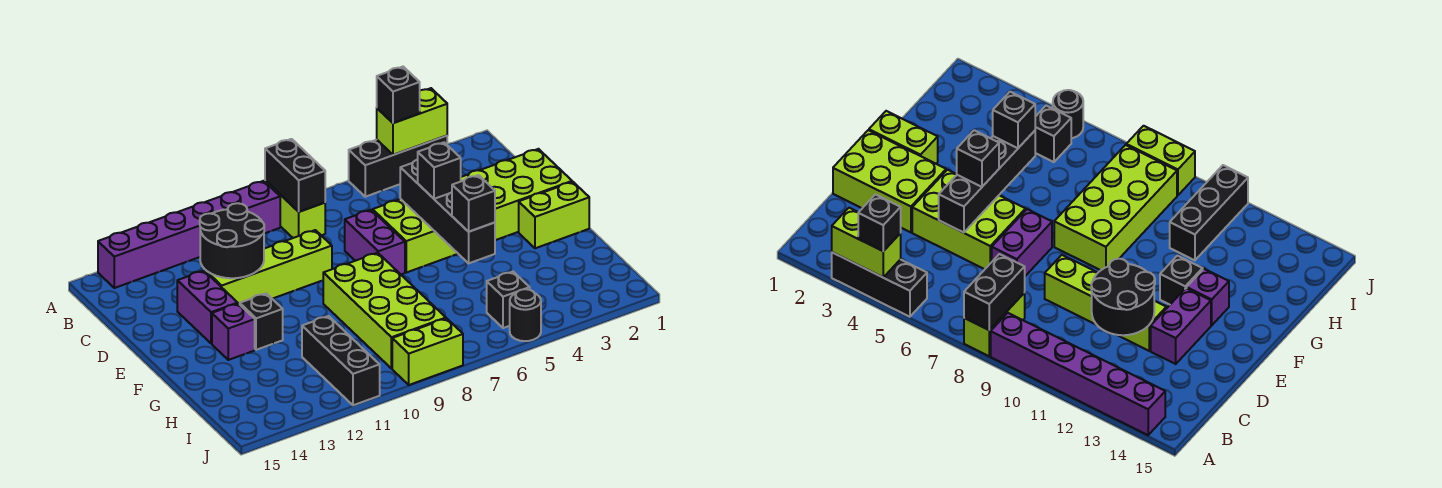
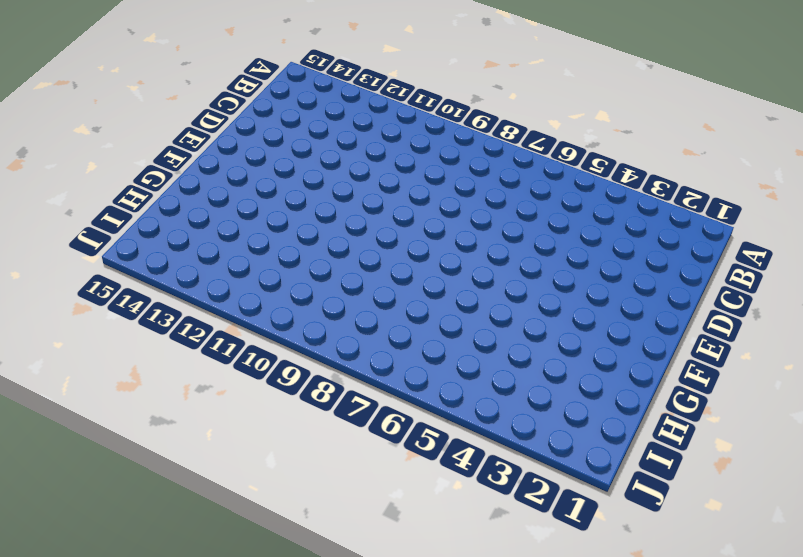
none -> black brick A3:A5 level 1
none -> lime brick A8:B8 level 1
none -> purple brick A9:A14 level 1

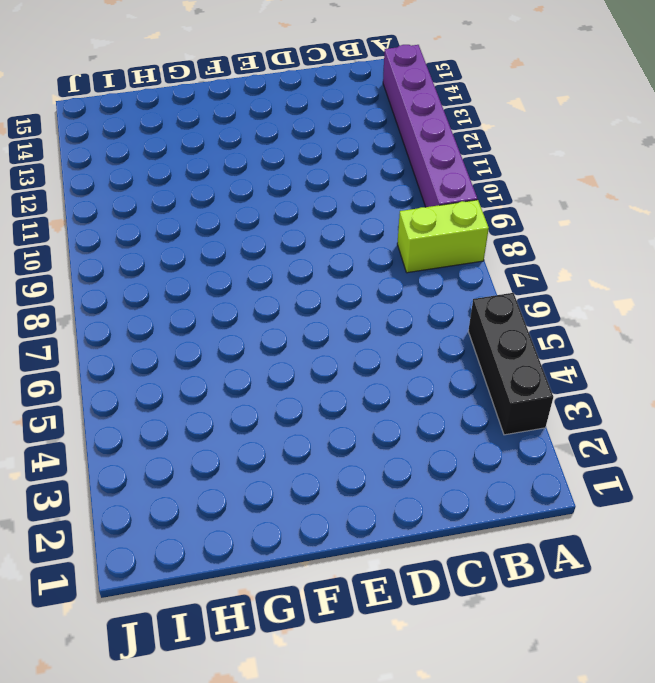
none -> lime brick D1:E3 level 1
none -> lime brick D4:E6 level 1
none -> purple brick D7:E7 level 1

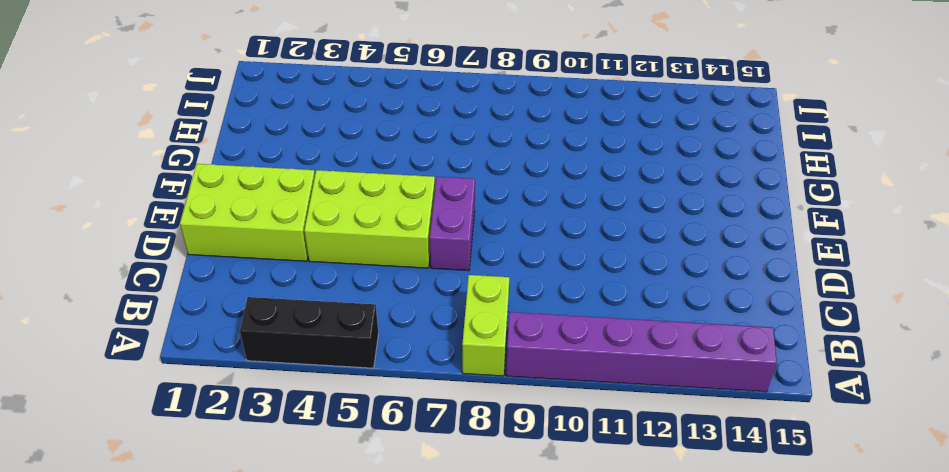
none -> lime brick D9:D12 level 1
none -> purple brick D13:E13 level 1
none -> lime brick F1:F2 level 1

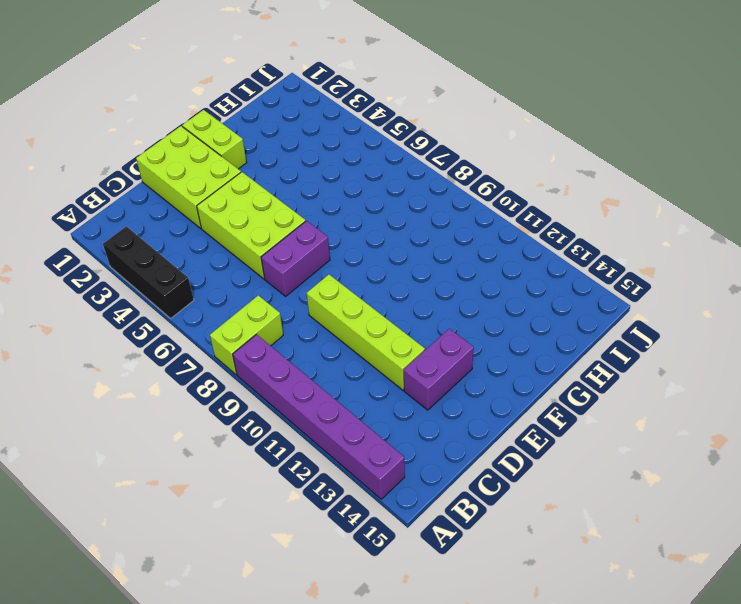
none -> lime brick F8:I9 level 1
none -> black brick F12 level 1
none -> purple brick F13 level 1

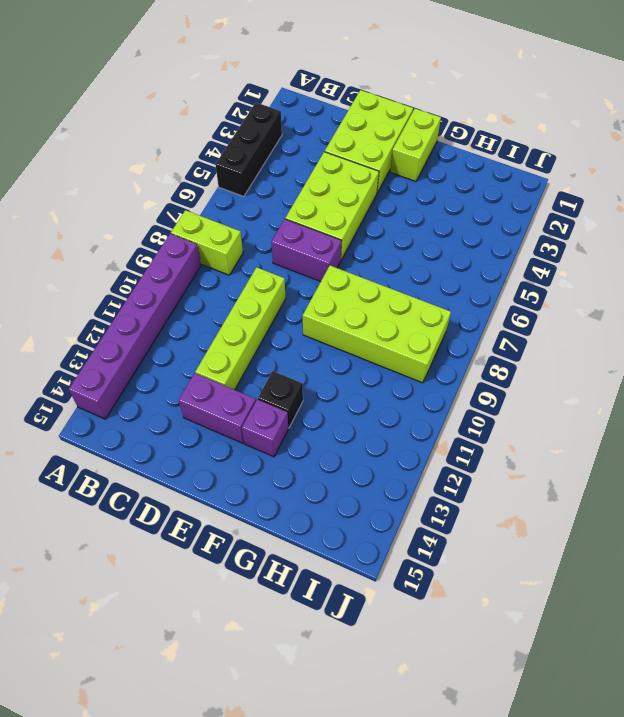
none -> black brick H11:J11 level 1
none -> black brick I5 level 1
none -> black round brick J5 level 1

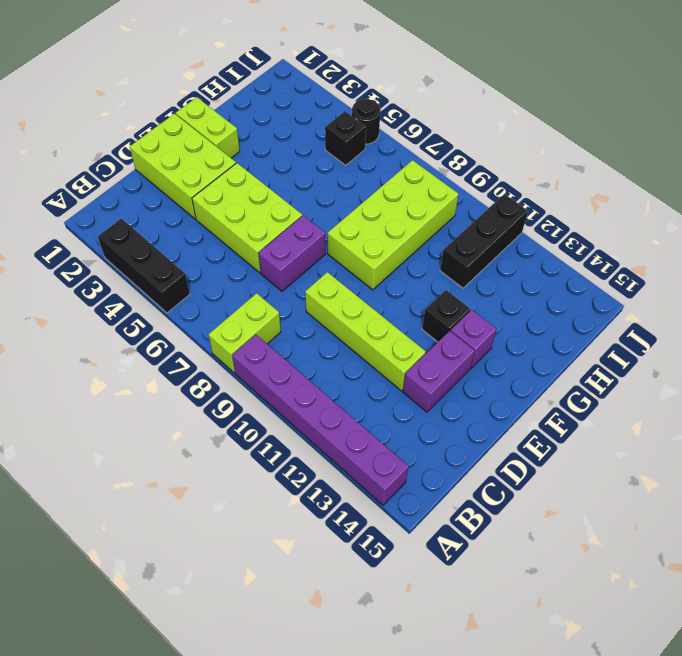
none -> lime brick J8:J9 level 1
none -> lime brick A3:A4 level 2
none -> black brick A8:B8 level 2

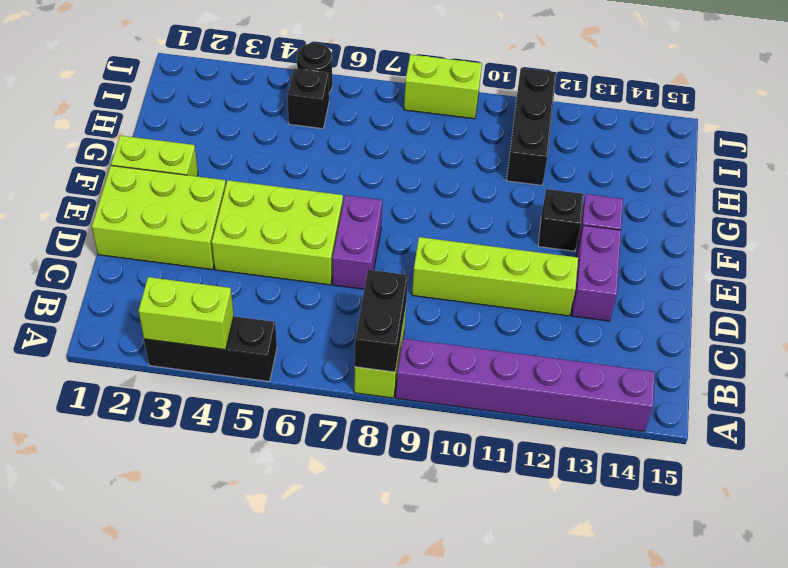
none -> lime brick F8:I9 level 1
none -> black round brick C11:D12 level 2
none -> black brick D5:G5 level 2

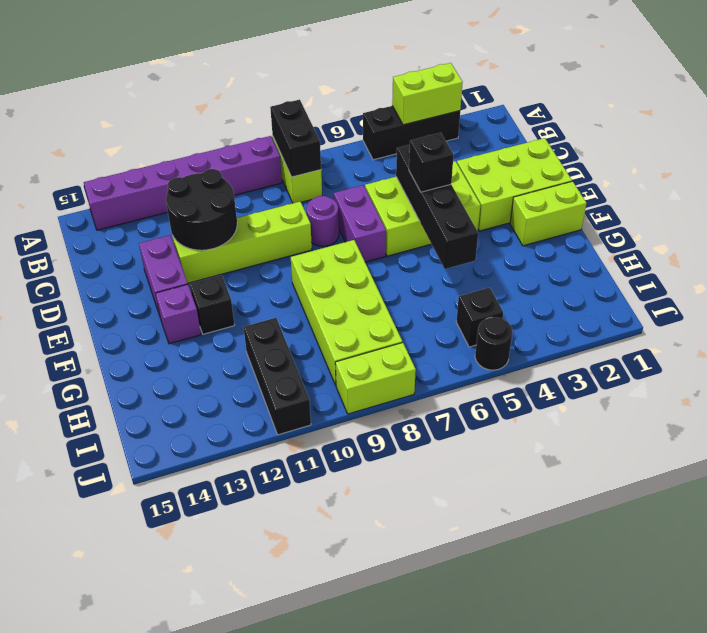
purple round brick D8 level 1 -> none
none -> black brick A4 level 3
none -> black brick G5 level 3

